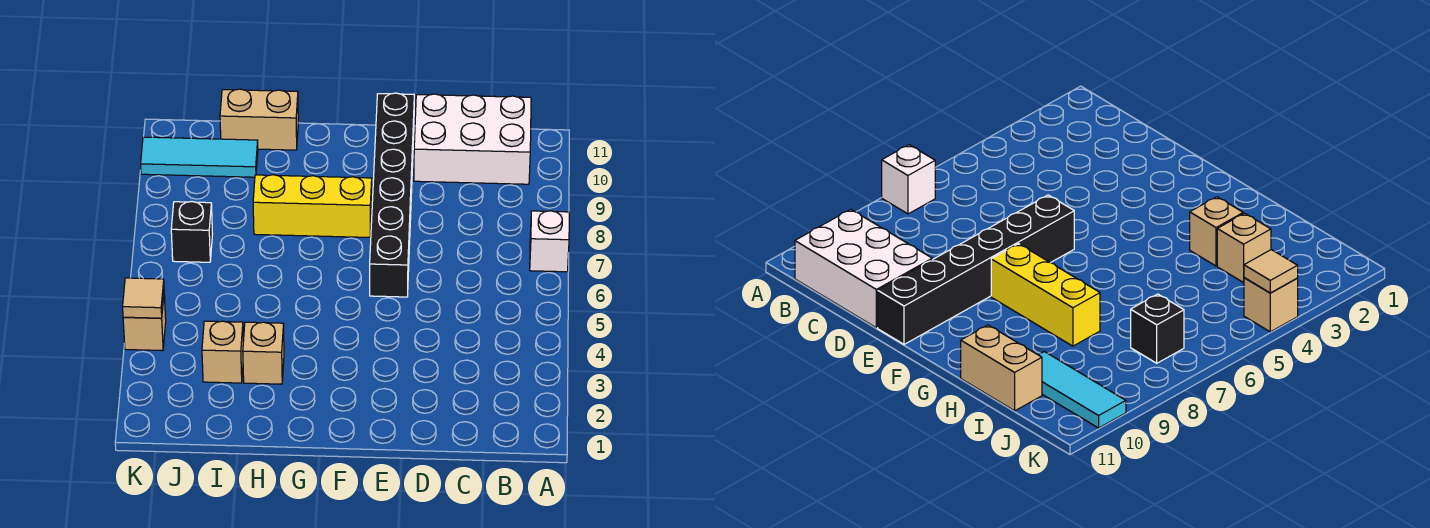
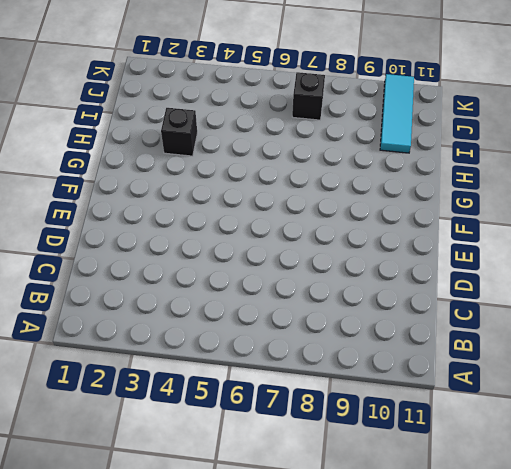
black brick H3 level 1 -> tan brick H3 level 1
none -> white brick A7 level 1
none -> white brick B10:D11 level 1

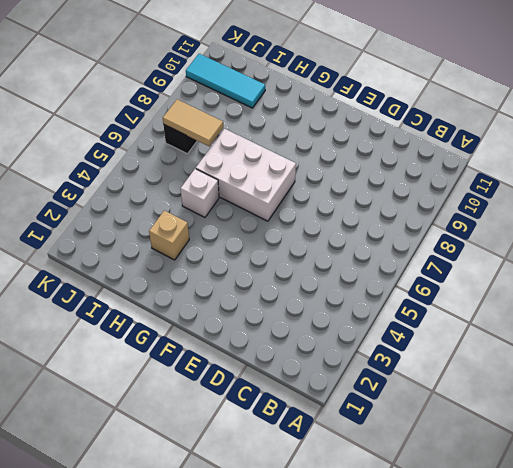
white brick F6:H7 level 1 -> white brick B10:D11 level 1
white brick H5 level 1 -> white brick A7 level 1
tan tile I7:J7 level 2 -> none
none -> black brick E6:E11 level 1
none -> yellow brick F8:H8 level 1

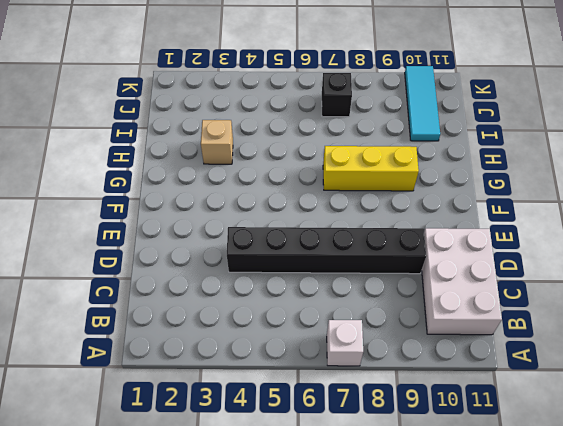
black brick D4:D9 level 1 -> black brick E6:E11 level 1
yellow brick G7:G9 level 1 -> yellow brick F8:H8 level 1
none -> tan brick H11:I11 level 1
none -> tan brick I3 level 1

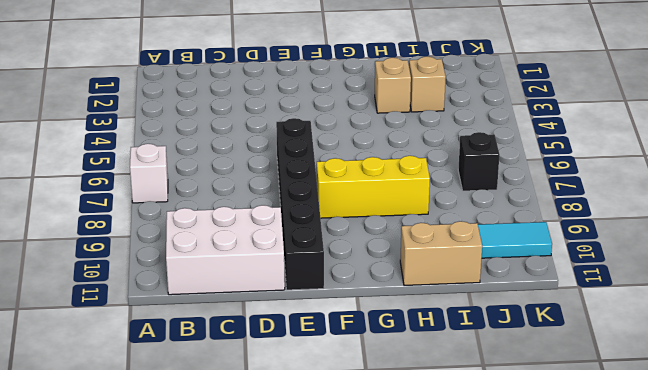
none -> tan brick K4 level 1
none -> tan tile K4 level 2

